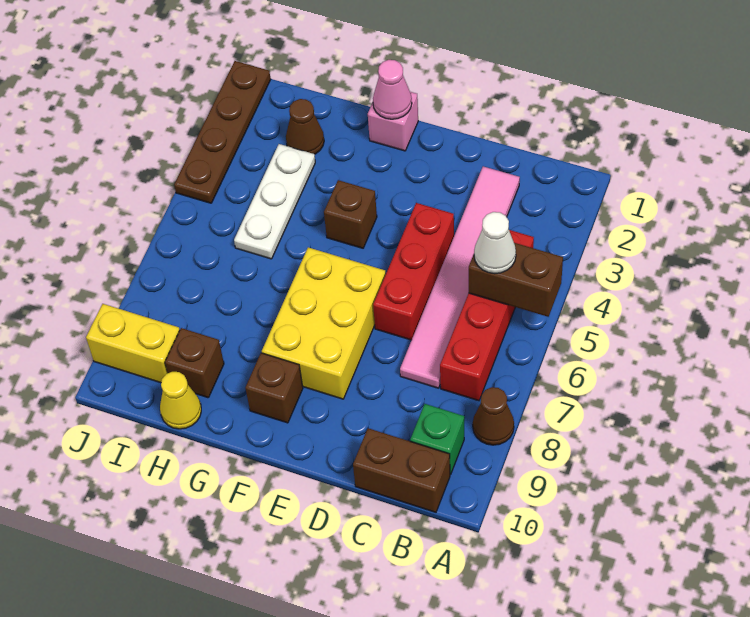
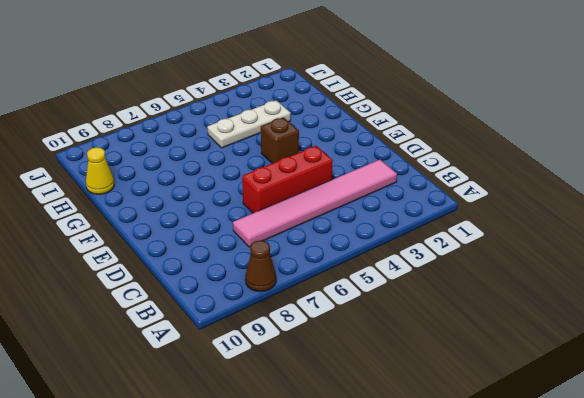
none -> red brick B4:B7 level 1
none -> green brick B9 level 1
none -> brown brick B10:C10 level 1

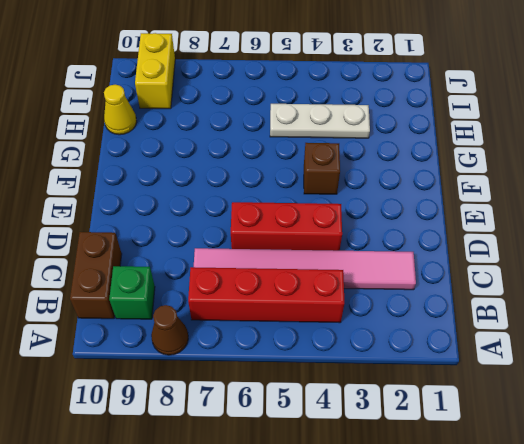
none -> yellow brick E6:F8 level 1
none -> pink brick F1 level 1
none -> brown brick F9 level 1

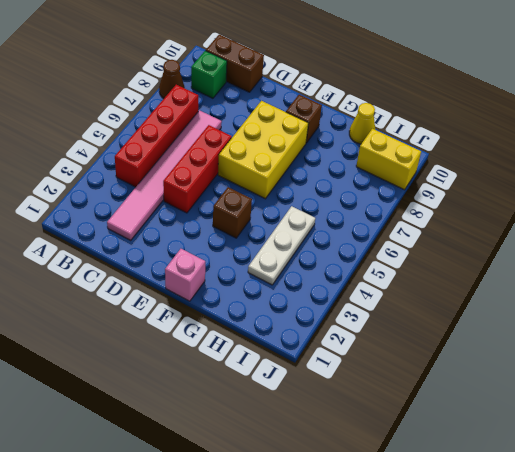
none -> brown cone H2 level 1
none -> brown brick H9 level 1
none -> brown plate J1:J4 level 1

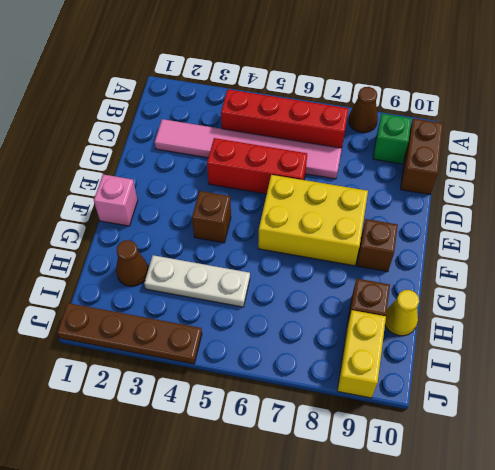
none -> brown brick A5:B5 level 2
none -> pink cone F1 level 2
none -> white cone B5 level 3

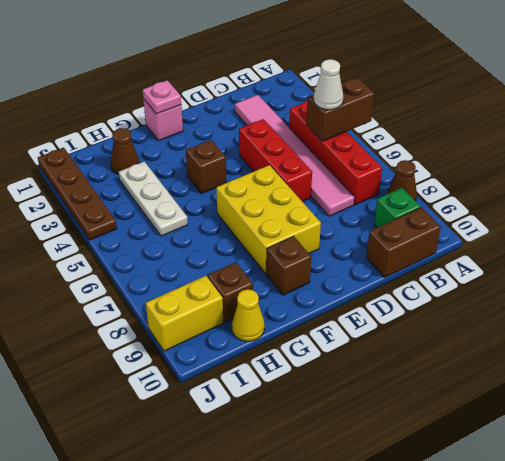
pink plate F1 level 2 -> pink cone F1 level 2

